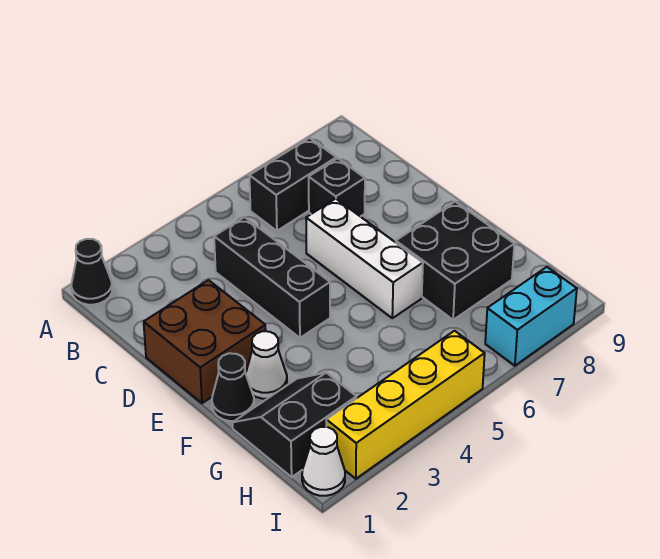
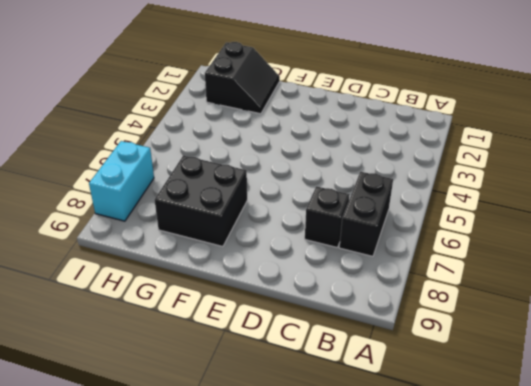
none -> black cone A1 level 1
none -> black brick C4:E4 level 1
none -> brown brick D1:E2 level 1

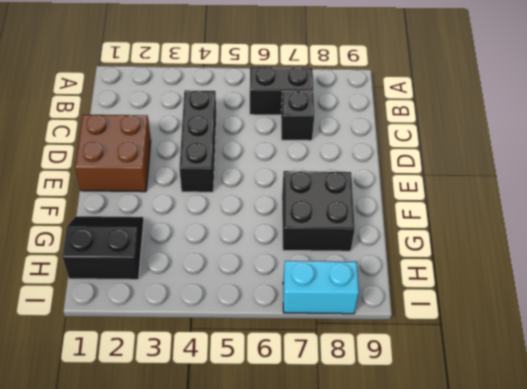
none -> black cone A1 level 1
none -> white brick D6:F6 level 1
none -> black cone F1 level 1

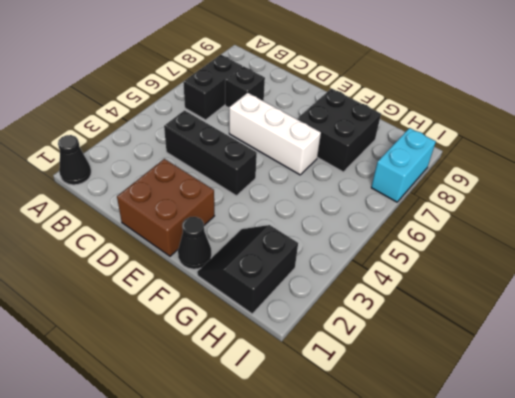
none -> white cone F2 level 1
none -> white cone I1 level 1
none -> yellow brick I2:I5 level 1

